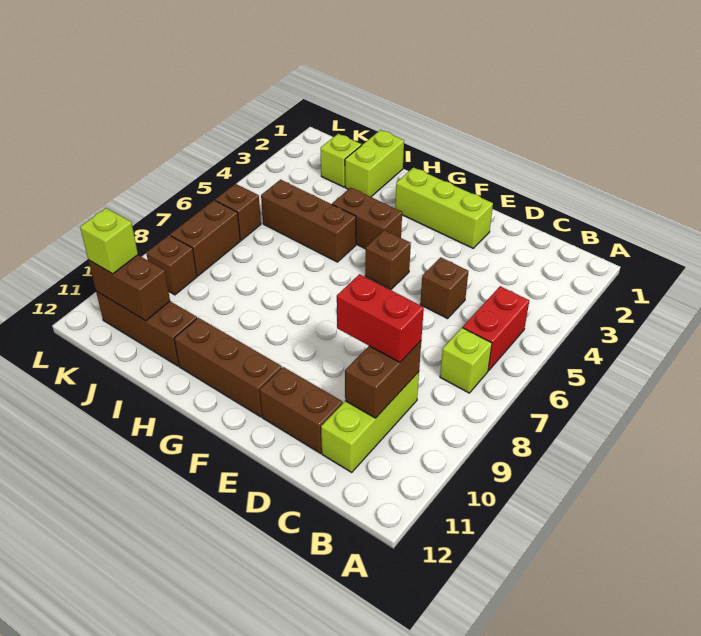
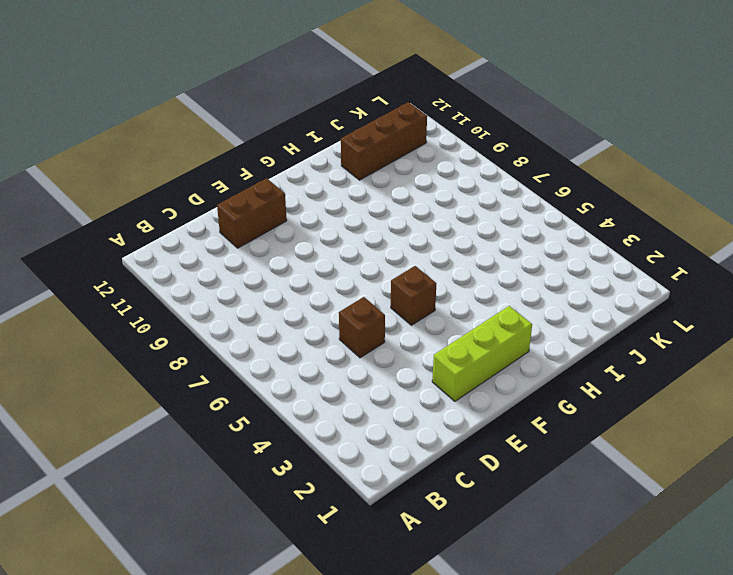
none -> red brick B5:B6 level 1
none -> lime brick B7 level 1
none -> lime brick C9:C11 level 1

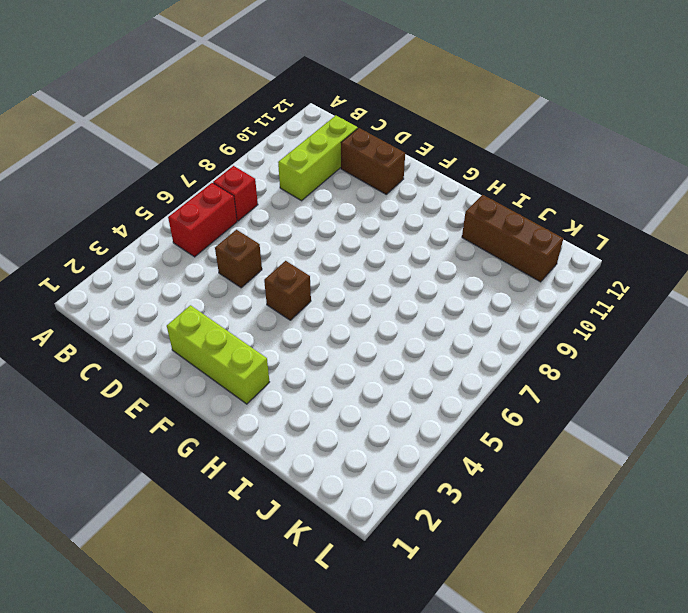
red brick B7 level 1 -> lime brick B7 level 1
none -> brown brick F11:H11 level 1
none -> brown brick G4:H4 level 1
none -> brown brick H5:J5 level 1

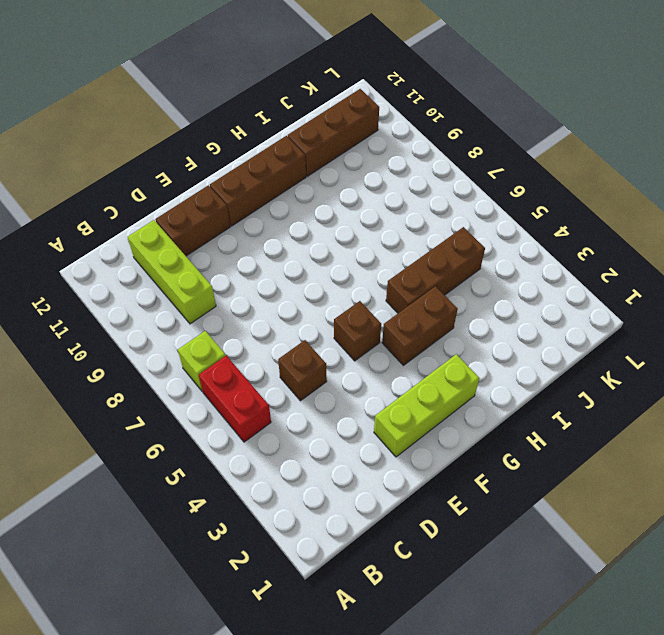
none -> lime brick I1:I2 level 1
none -> lime brick J2 level 1
none -> brown brick K6 level 1

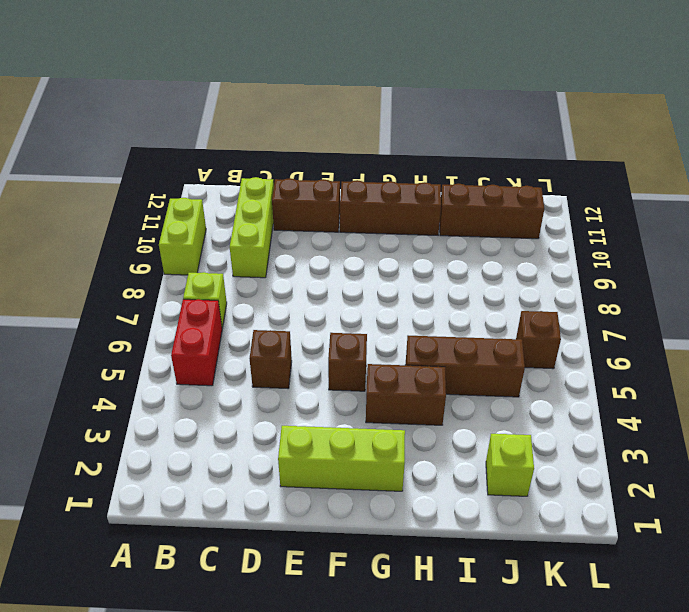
lime brick A9:A10 level 1 -> lime brick I1:I2 level 1
none -> brown brick K7:K8 level 1
none -> brown brick K9 level 1
none -> brown brick C9:C10 level 2

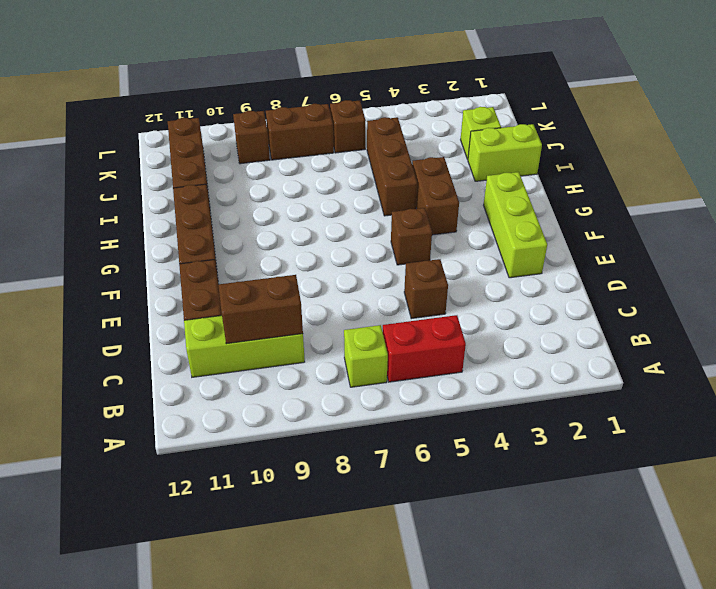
none -> brown brick J11:K11 level 2
none -> red brick C9:D9 level 3
none -> lime brick K11 level 3

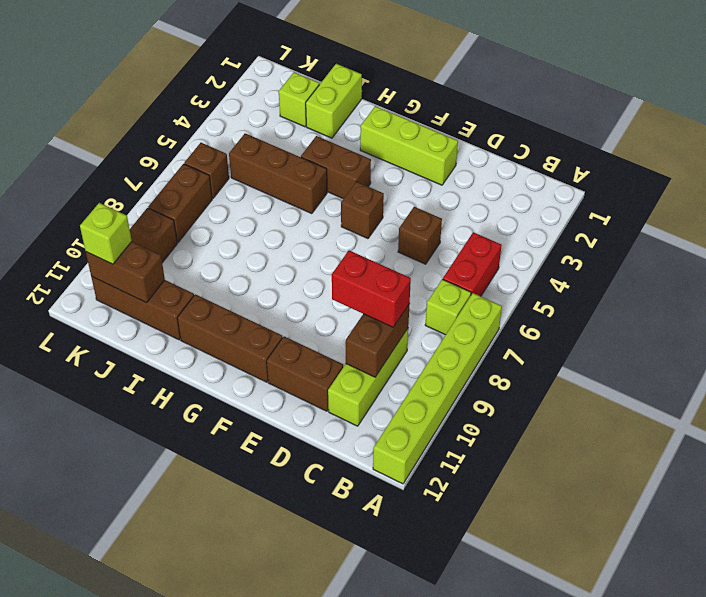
lime brick A7:A12 level 1 -> none

